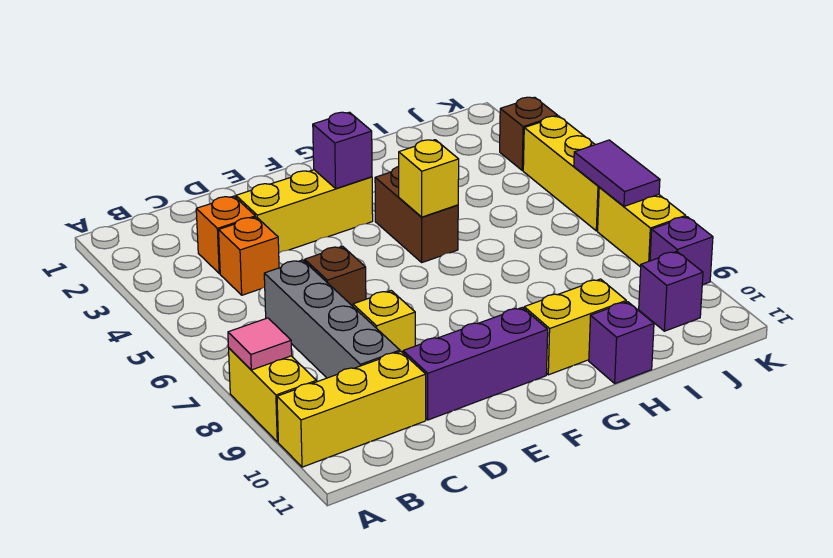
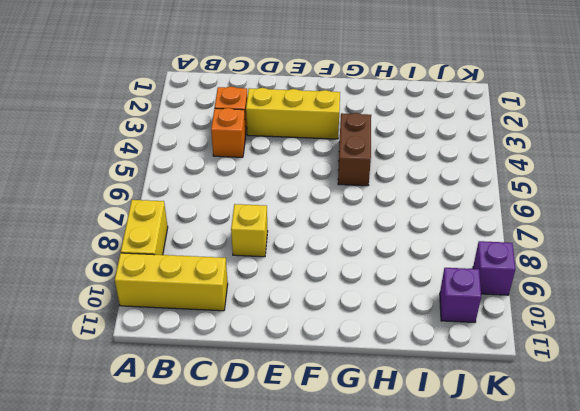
none -> grey brick C6:C9 level 1
none -> brown brick D6 level 1
none -> purple brick D10:F10 level 1

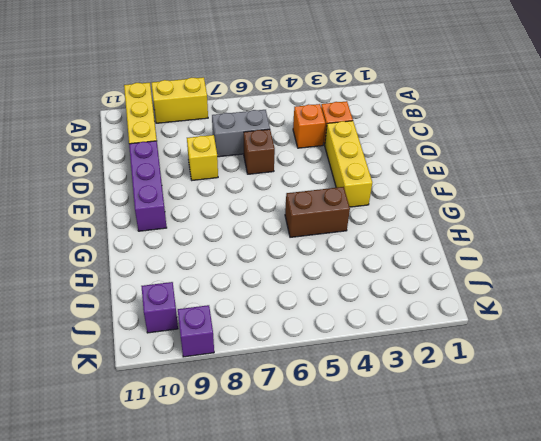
grey brick C6:C7 level 1 -> grey brick C6:C9 level 1
none -> yellow brick G10:H10 level 1
none -> purple brick H11 level 1
none -> brown brick K3 level 1

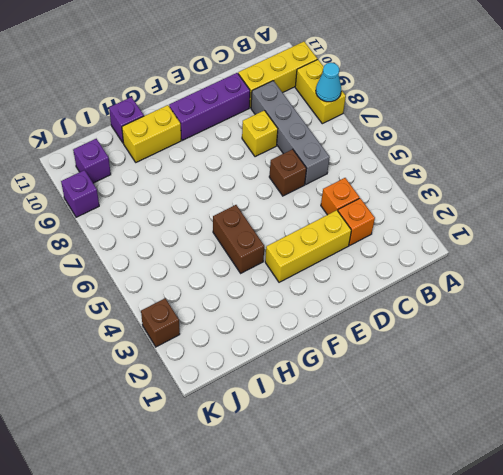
cyan cone A8 level 2 -> pink tile A8 level 2
none -> yellow brick K4:K6 level 1
none -> yellow brick K7:K8 level 1
none -> purple brick F3 level 2

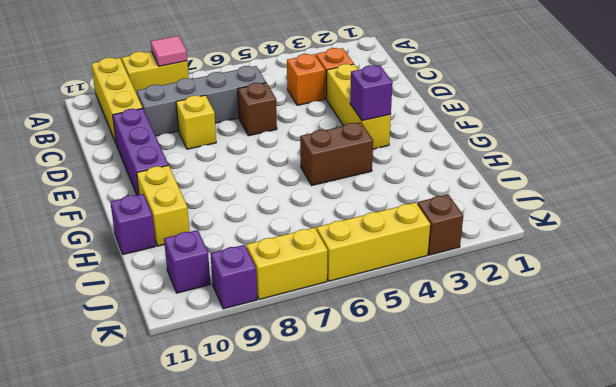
none -> yellow brick G5 level 2
none -> purple tile K6:K7 level 2

